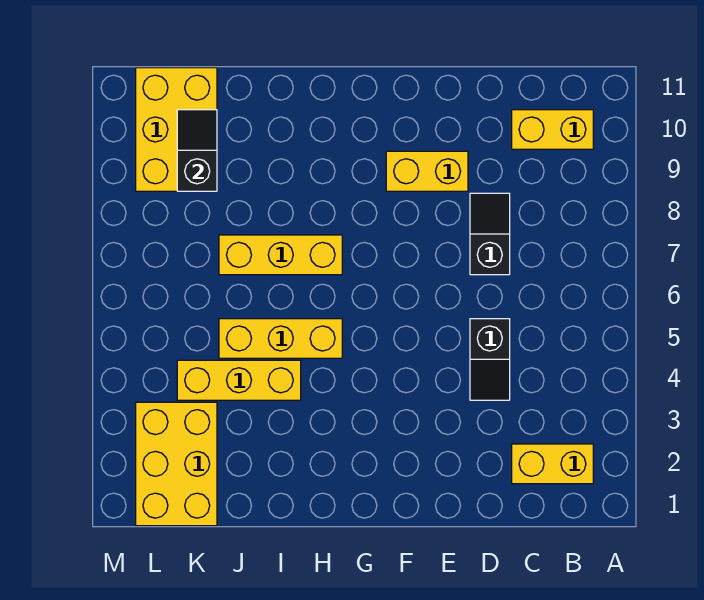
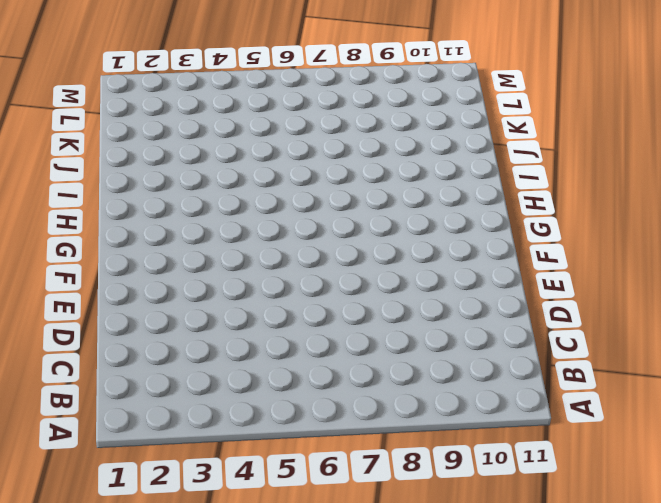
none -> yellow brick B2:C2 level 1
none -> yellow brick B10:C10 level 1

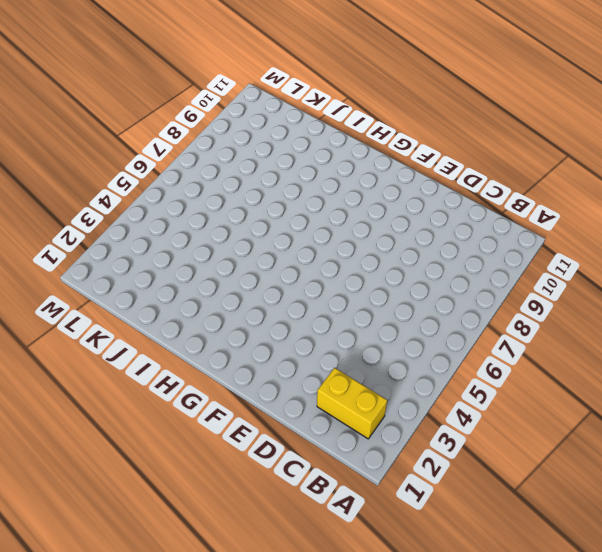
none -> yellow brick B10:C10 level 1
none -> black slope D4:D5 level 1 top 5

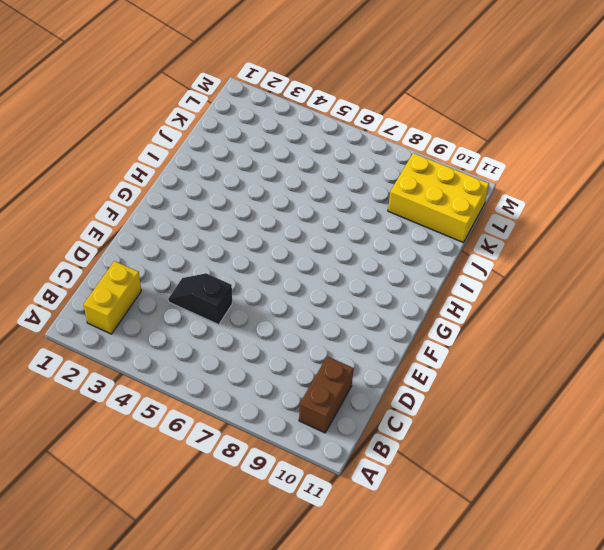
brown brick B10:C10 level 1 -> yellow brick B10:C10 level 1
none -> black slope D7:D8 level 1 top 7
none -> yellow brick E9:F9 level 1

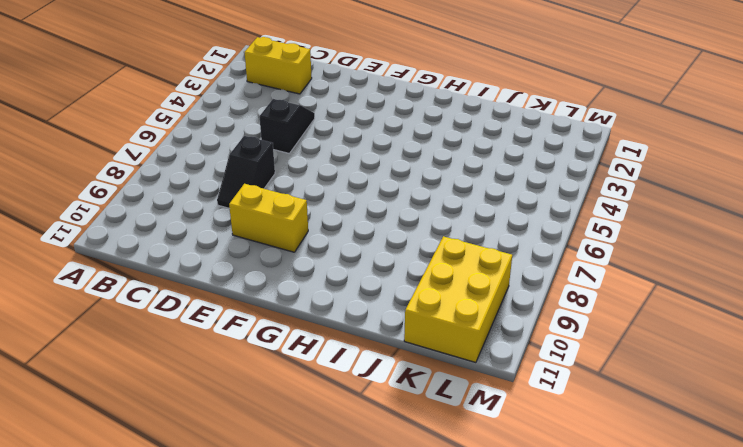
none -> yellow brick B10:C10 level 1
none -> yellow brick H5:J5 level 1

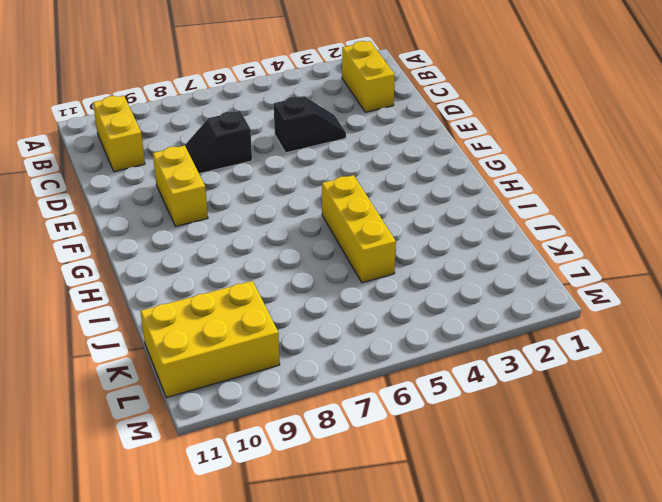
none -> yellow brick H7:J7 level 1
none -> yellow brick I4:K4 level 1

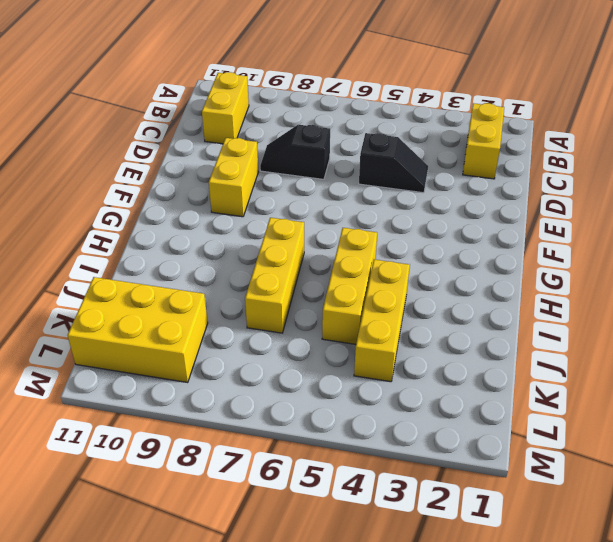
none -> yellow brick K1:L3 level 1
none -> black slope K9:K10 level 2 top 9

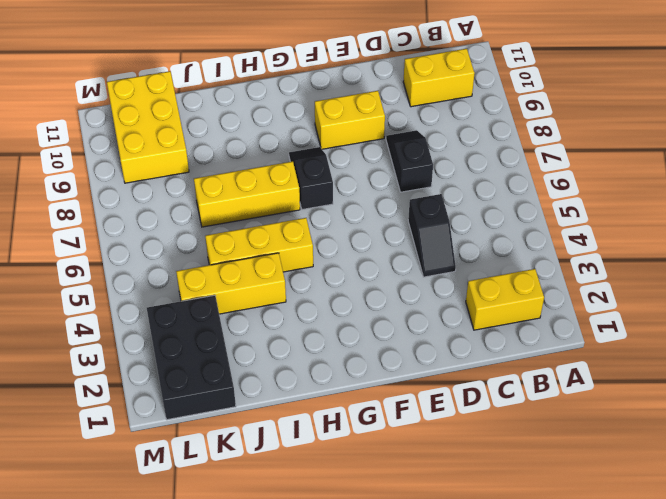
black slope G7:G8 level 1 top 7 -> black slope K9:K10 level 2 top 9
black brick K1:L3 level 1 -> yellow brick K1:L3 level 1

